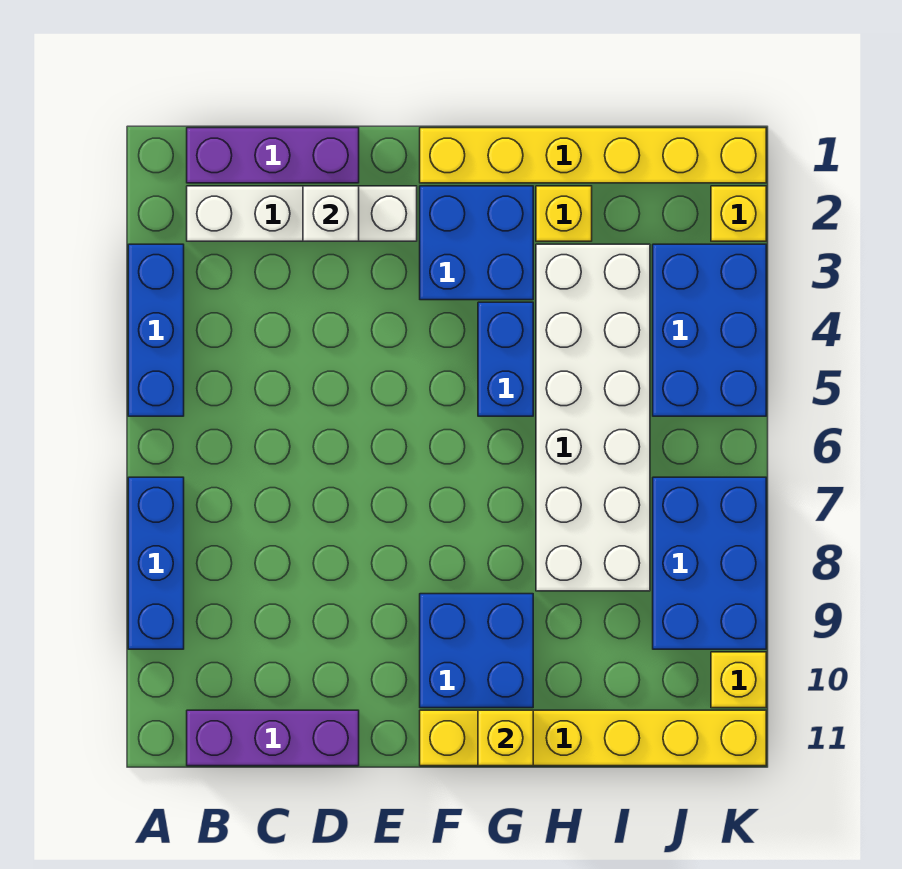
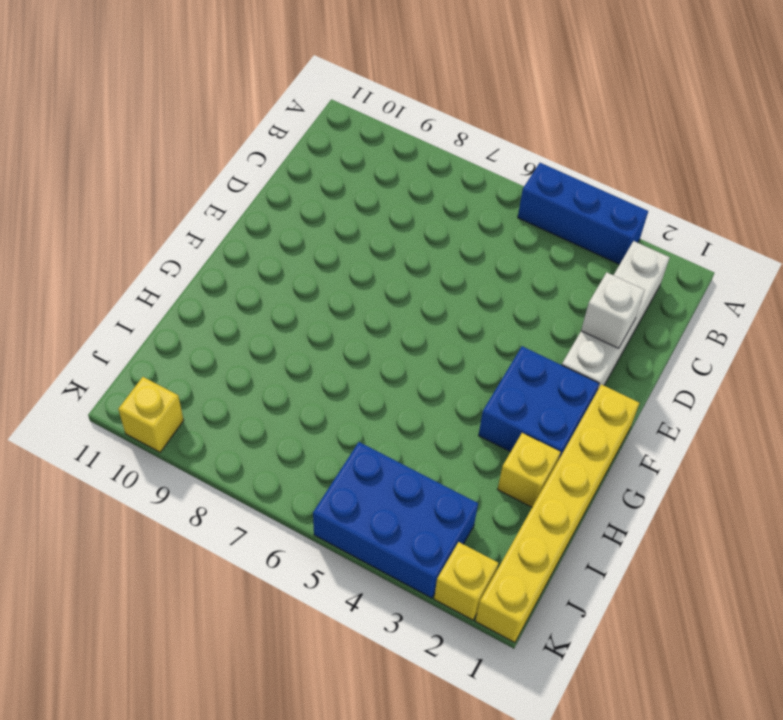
none -> blue brick A7:A9 level 1
none -> purple brick B1:D1 level 1
none -> purple brick B11:D11 level 1

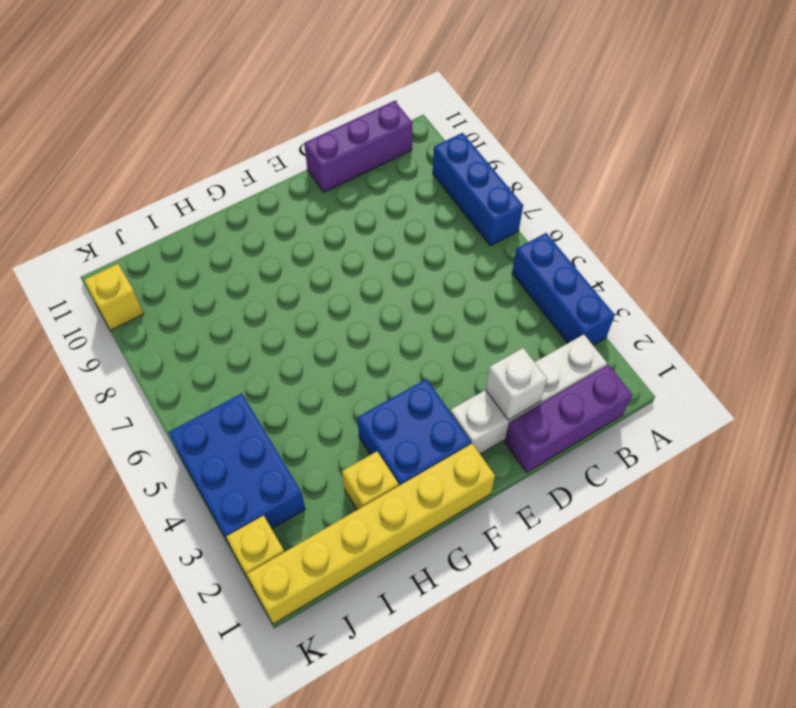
none -> blue brick F9:G10 level 1
none -> yellow brick F11:K11 level 1
none -> blue brick G4:G5 level 1

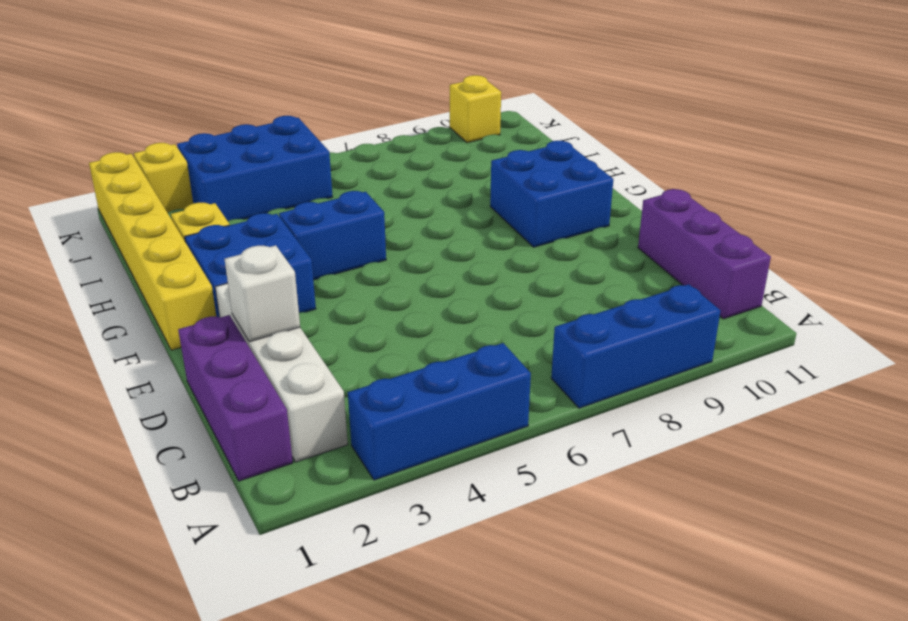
none -> yellow brick F11:K11 level 1
none -> white brick H3:I8 level 1
none -> blue brick J7:K9 level 1

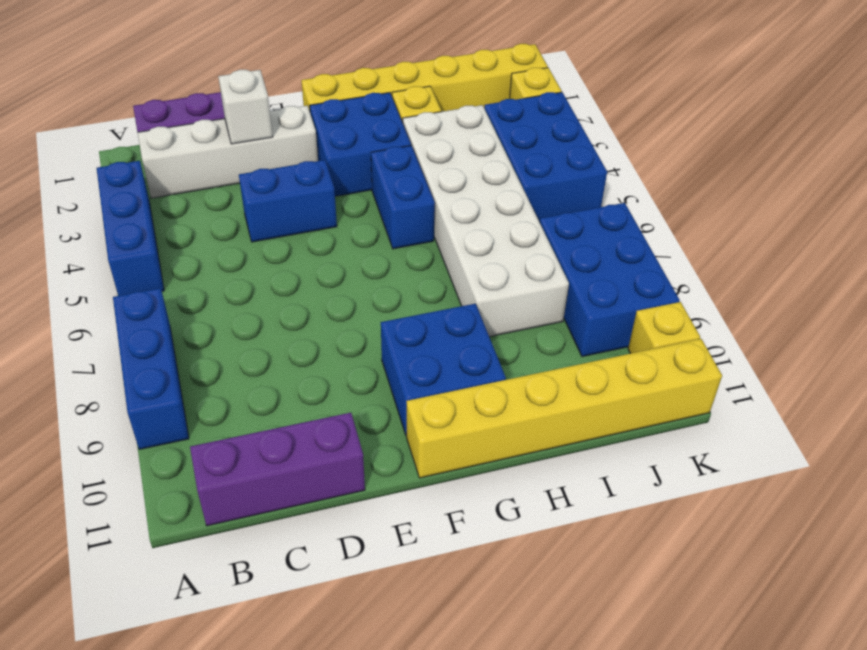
blue brick D4:E4 level 1 -> none
none -> yellow brick G11 level 2

